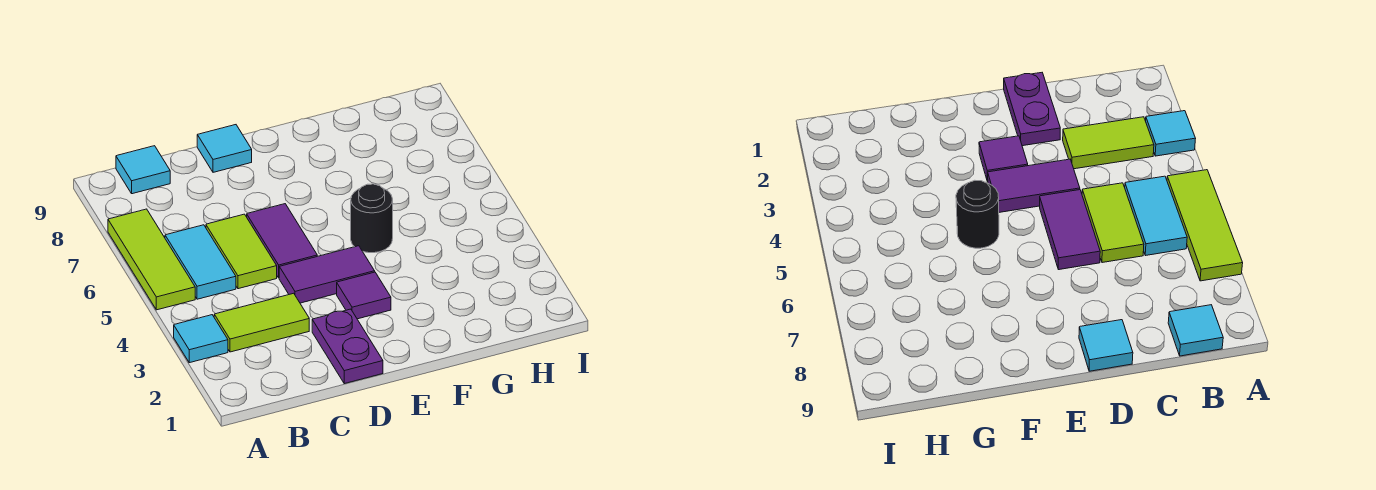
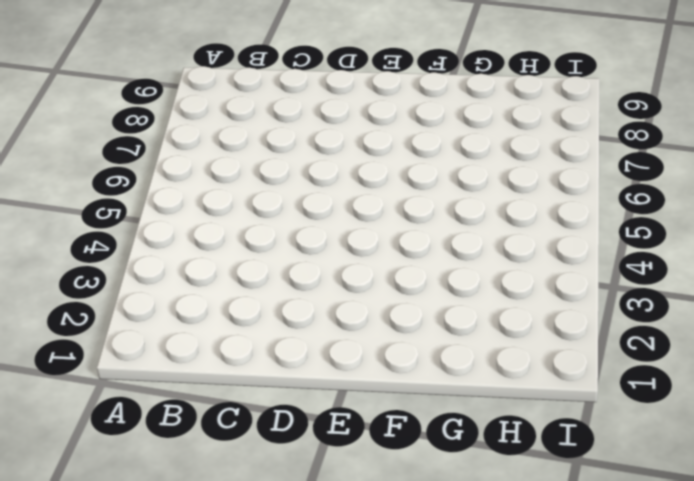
none -> cyan tile A3 level 1
none -> lime tile A5:A7 level 1
none -> lime tile B3:C3 level 1

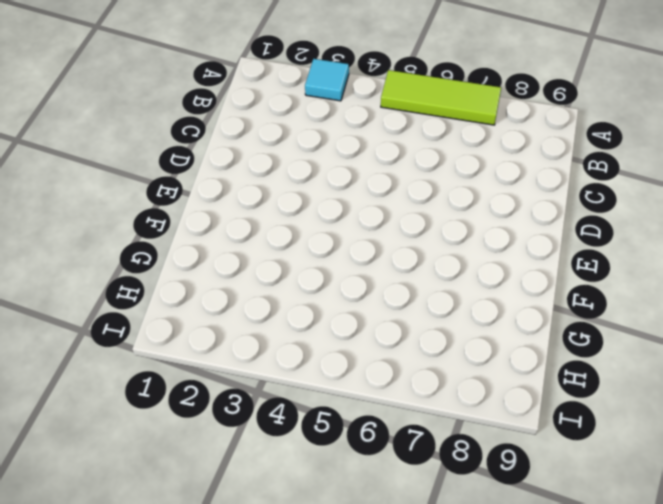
none -> lime tile B3:C3 level 1
none -> cyan tile B5:B6 level 1
none -> cyan tile B9 level 1

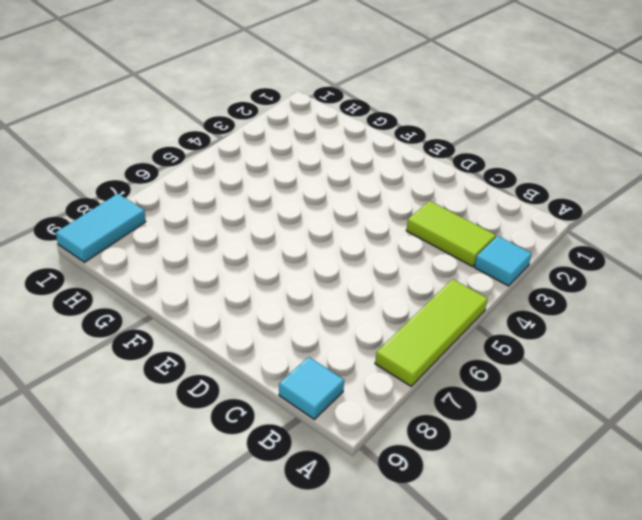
cyan tile I8:I9 level 1 -> cyan tile B5:B6 level 1
none -> lime tile C5:C6 level 1
none -> purple plate D1:D2 level 1
none -> purple tile D4:E4 level 1

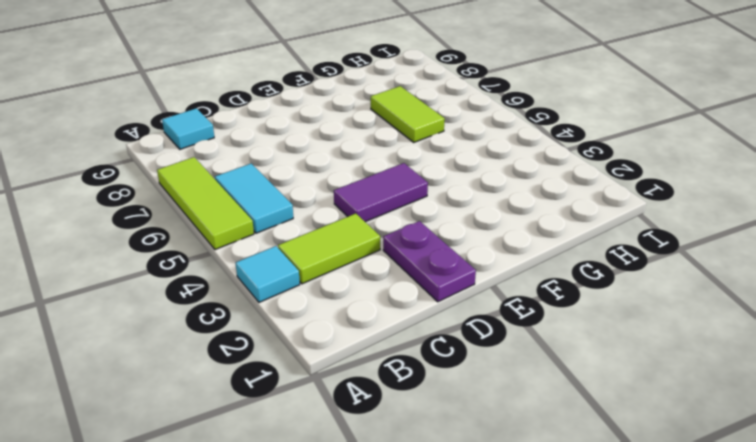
lime tile G6:G7 level 1 -> lime tile C5:C6 level 1
none -> purple tile D5:D6 level 1
none -> cyan tile D9 level 1
none -> purple tile E3 level 1

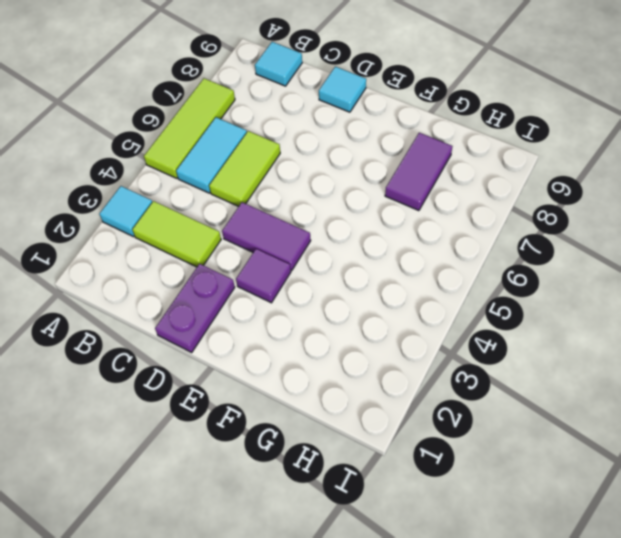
purple tile G7:G8 level 1 -> purple tile D5:D6 level 1
none -> black round brick F5 level 1

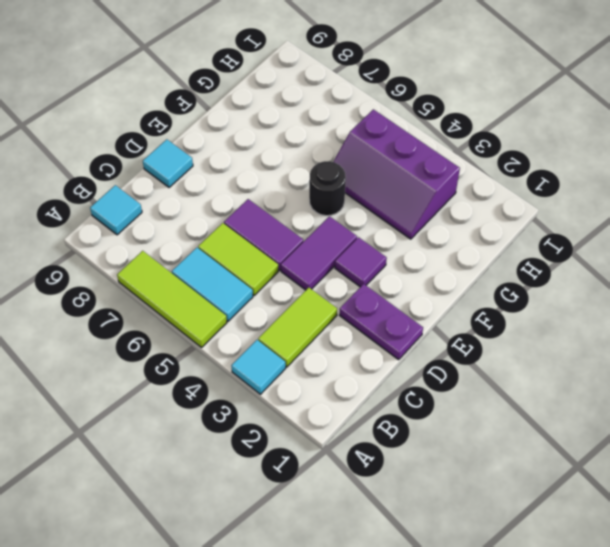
purple slope G3:H5 level 1 top H -> none

